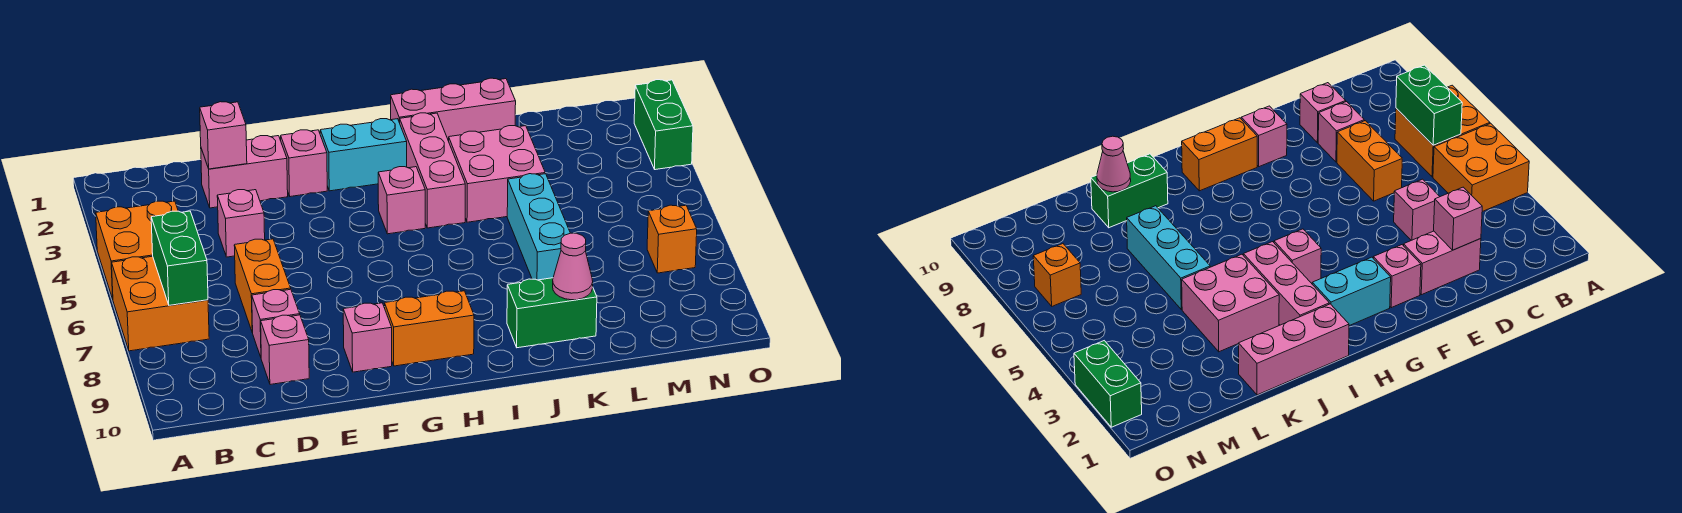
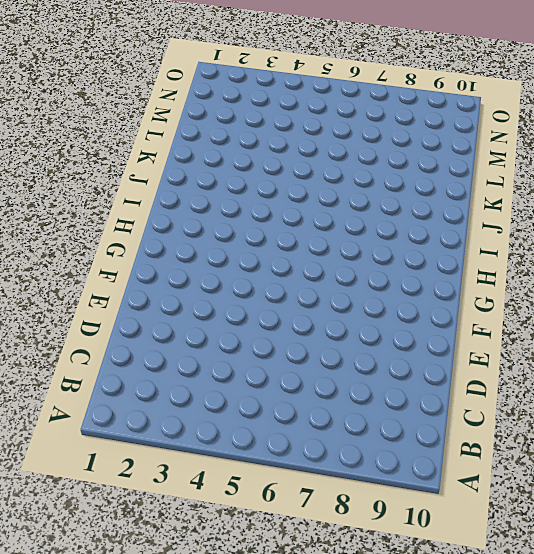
none -> orange brick A4:B5 level 1
none -> orange brick A6:B7 level 1
none -> pink brick D2:E2 level 1

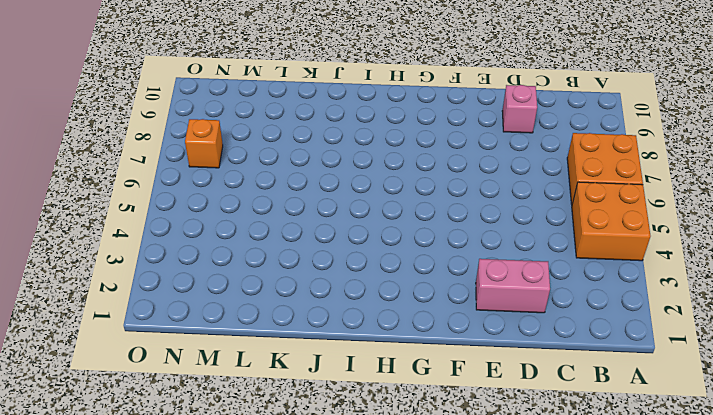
none -> pink brick D4 level 1
none -> orange brick D6:D7 level 1
none -> pink brick D8 level 1

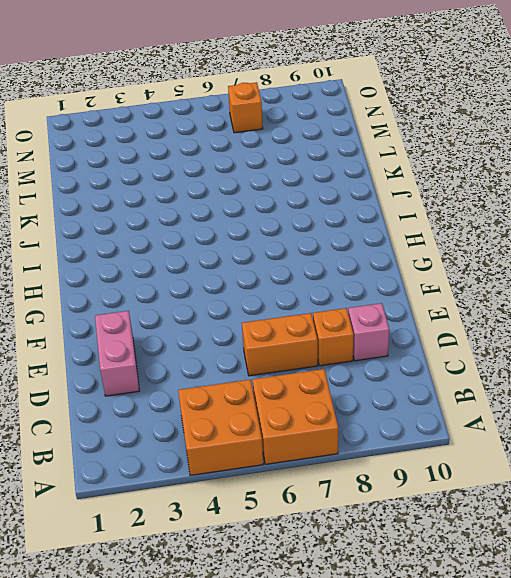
orange brick D8 level 1 -> pink brick D8 level 1
none -> pink brick D4 level 1
none -> pink brick F2 level 1
none -> pink brick F9 level 1

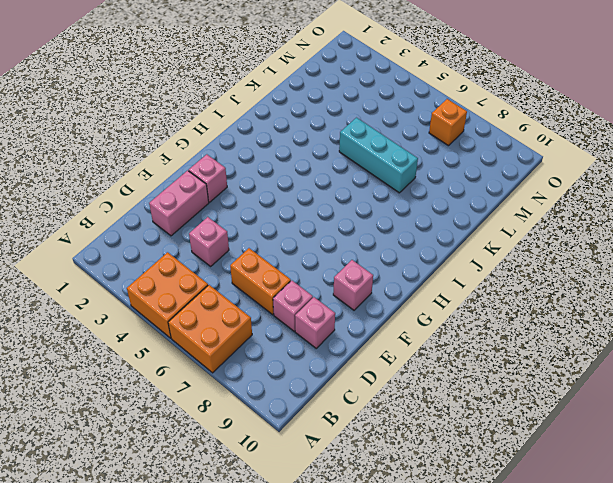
none -> cyan brick G2:H2 level 1
none -> orange brick G9:H9 level 1
none -> pink brick H4 level 1

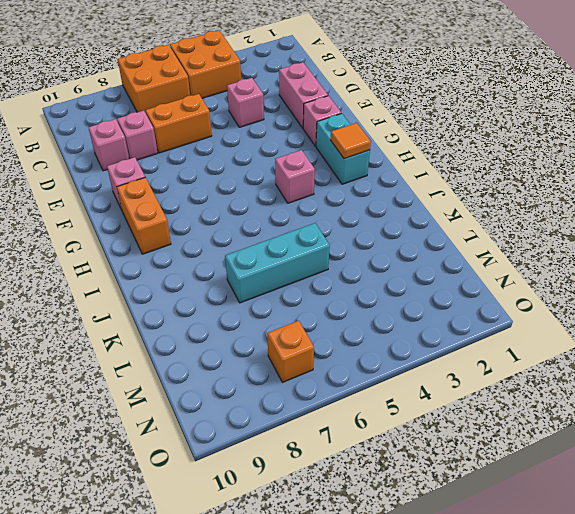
orange tile H2 level 2 -> none
none -> pink brick I1:K1 level 1
none -> pink brick I2:I4 level 1
none -> pink brick J3:K4 level 1

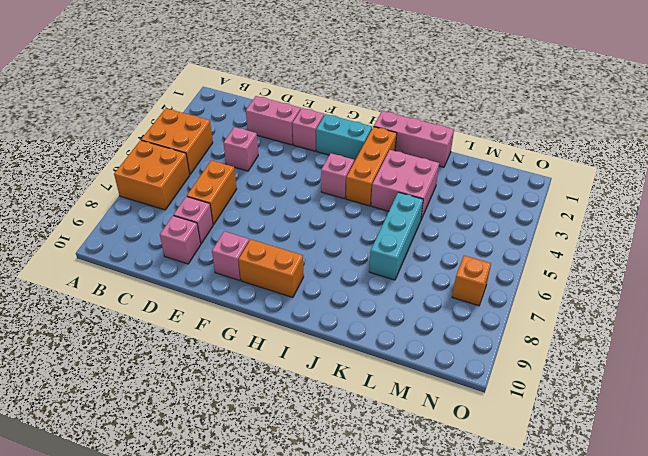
orange brick I2:I4 level 1 -> pink brick I2:I4 level 1
none -> green brick J9:K9 level 1
none -> green brick O2:O3 level 1
none -> green brick B6:B7 level 2

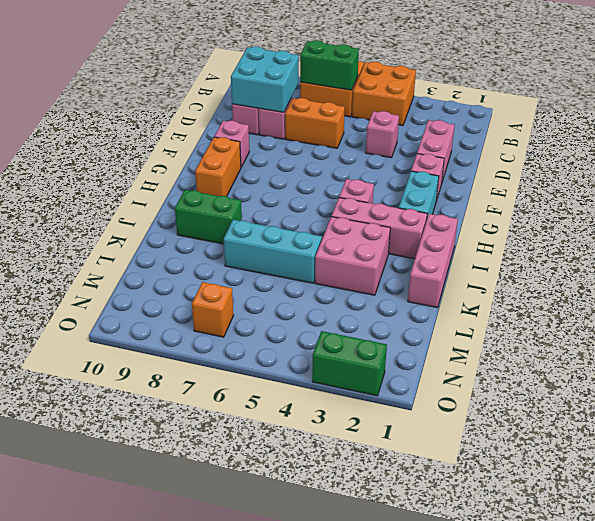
cyan brick C8:D9 level 2 -> none
green brick J8:J9 level 1 -> green brick J9:K9 level 1
none -> pink brick D2 level 2
none -> pink cone K9 level 2

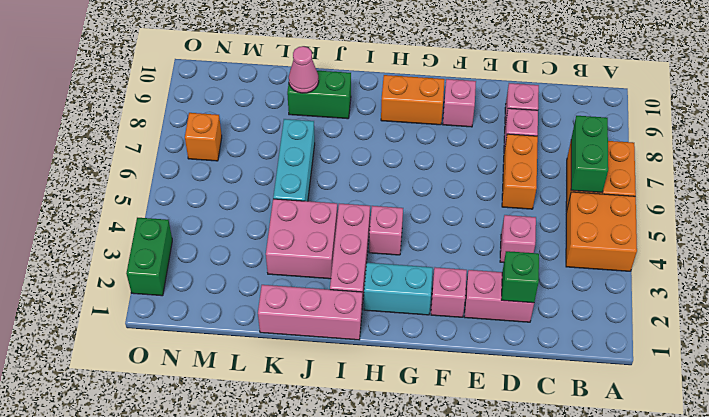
green brick D2 level 2 -> pink brick D2 level 2

